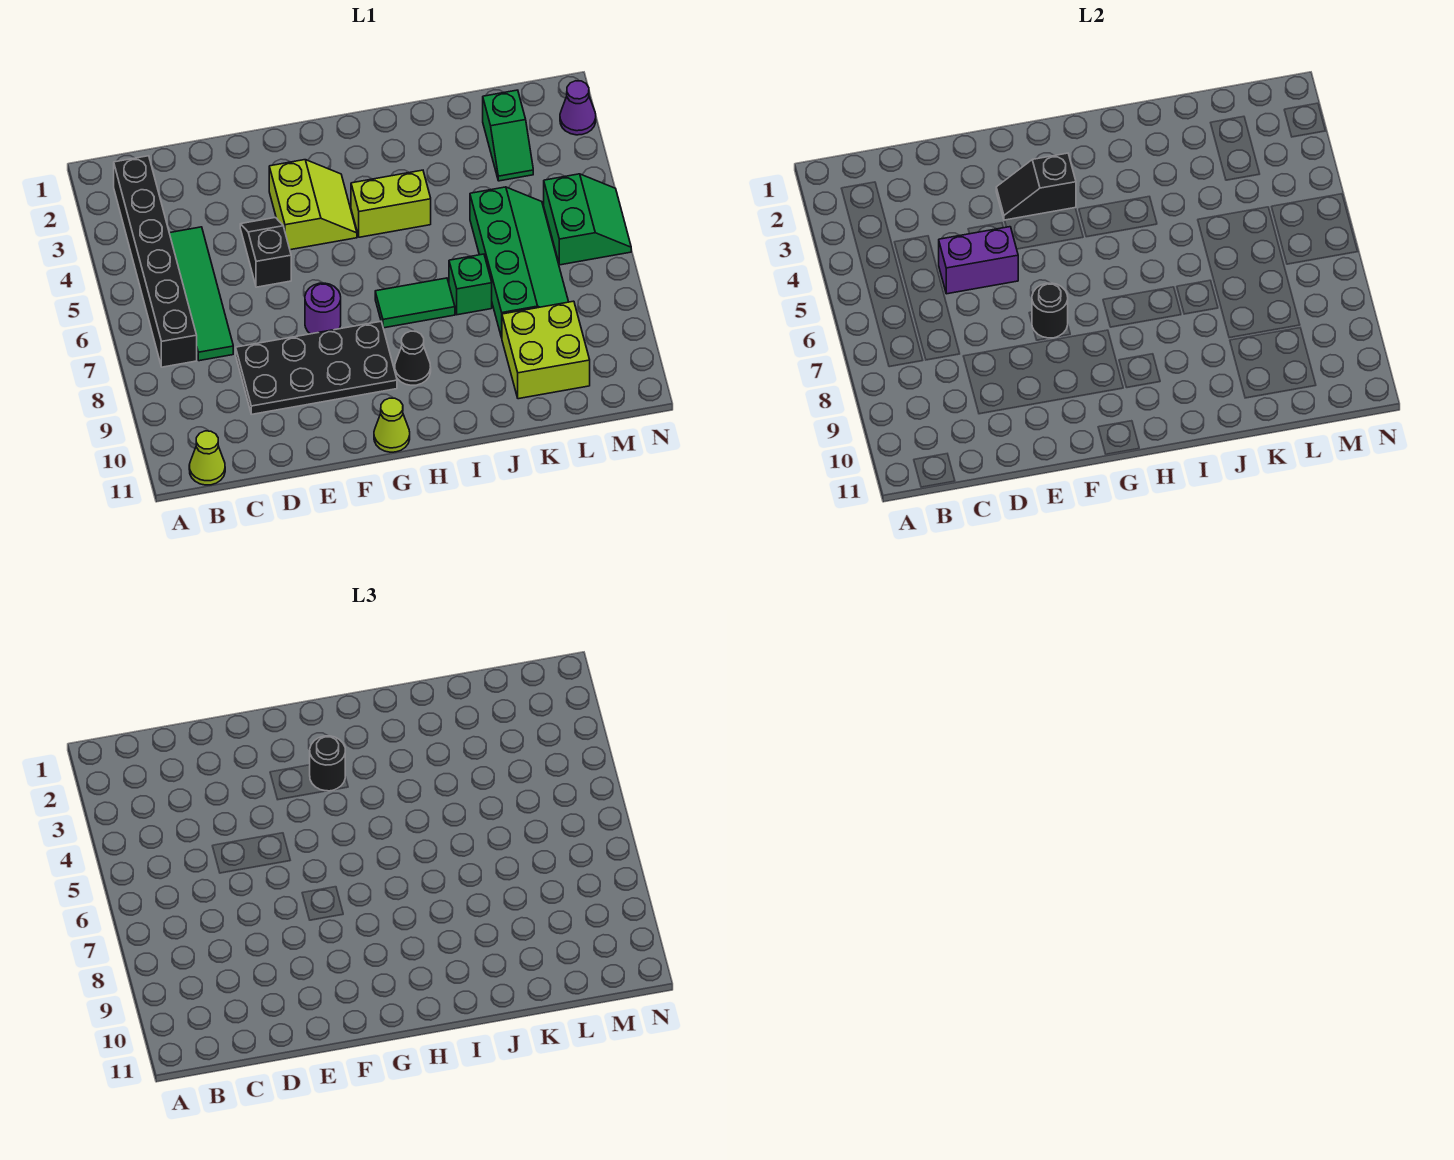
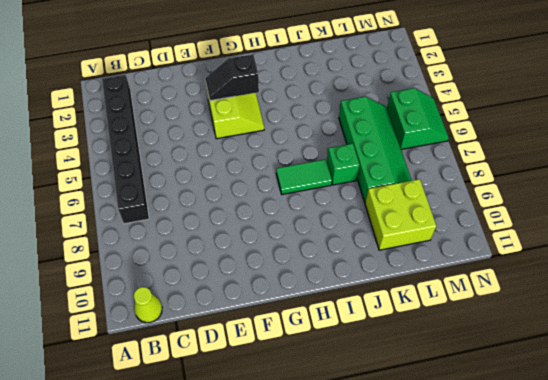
none -> green tile C4:C7 level 1
none -> black plate D8:G9 level 1
none -> black slope E4:E5 level 1 top 5

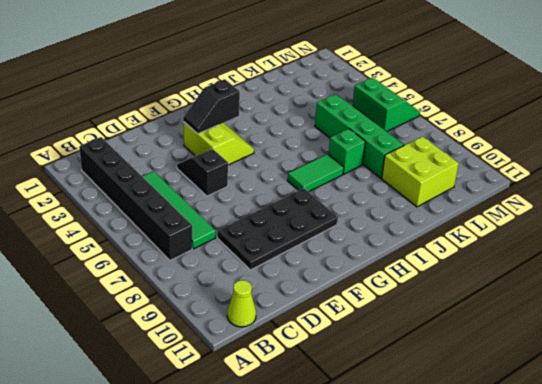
none -> purple round brick F7 level 1
none -> lime cone G11 level 1
none -> lime brick H4:I4 level 1

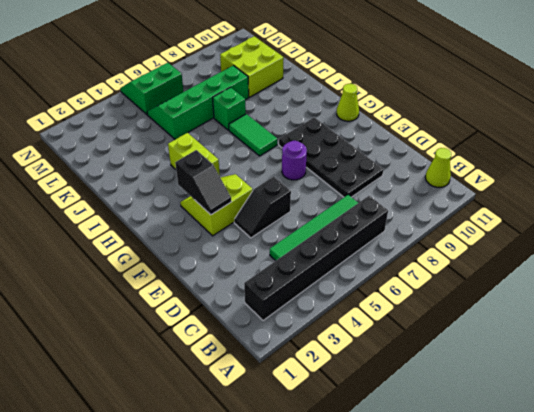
none -> black cone H9 level 1
none -> green slope L2:L3 level 1 top 2
none -> purple cone N2 level 1

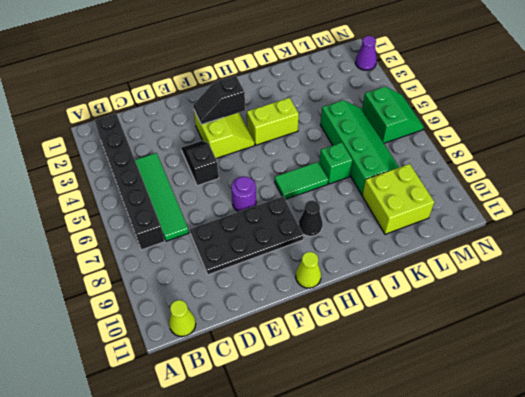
none -> green slope L2:L3 level 1 top 2
none -> purple brick D5:E5 level 2
none -> black round brick F7 level 2

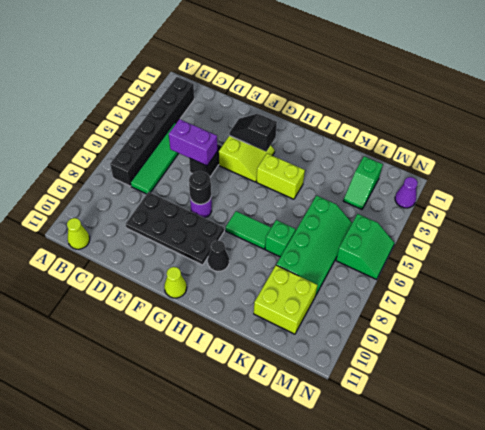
none -> black round brick G3 level 3

